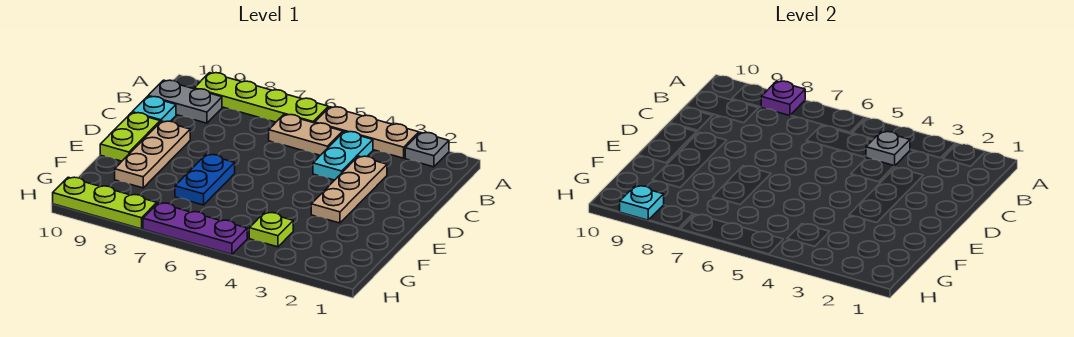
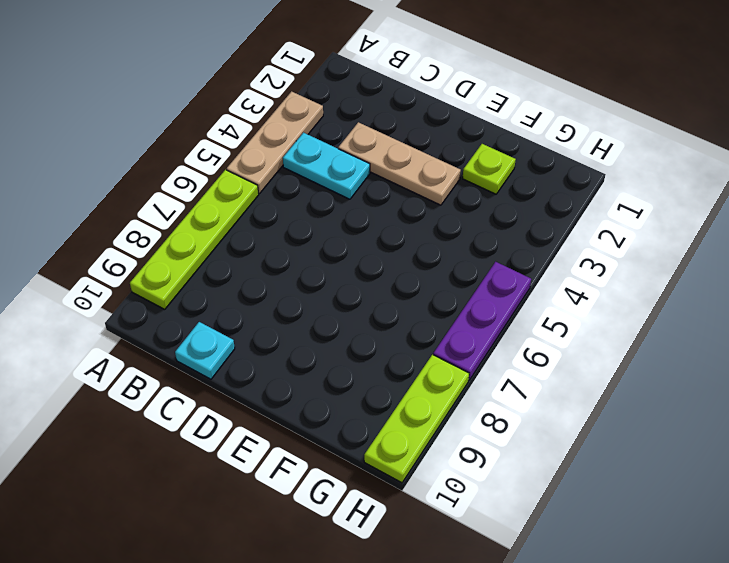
lime plate F2 level 1 -> lime plate G4 level 1
none -> grey plate A2 level 1
none -> tan plate B5:B6 level 1
none -> grey plate B9:B10 level 1

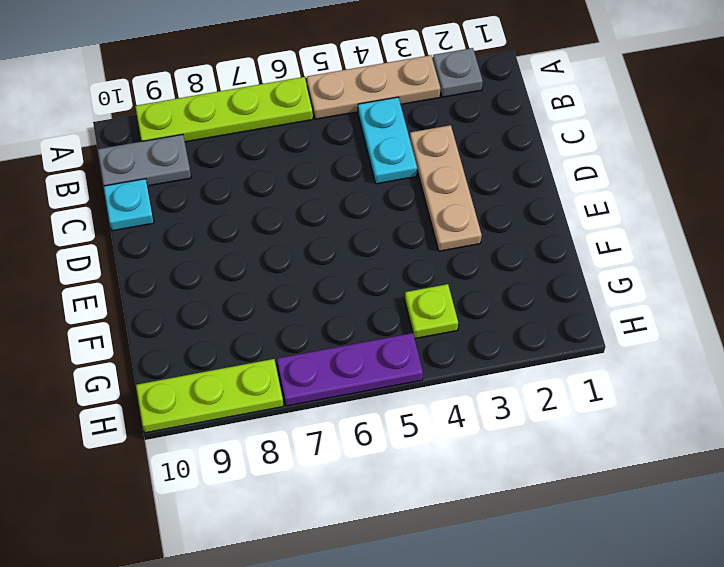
none -> tan plate B5:B6 level 1
none -> tan plate D9:F9 level 1
none -> lime plate D10:E10 level 1

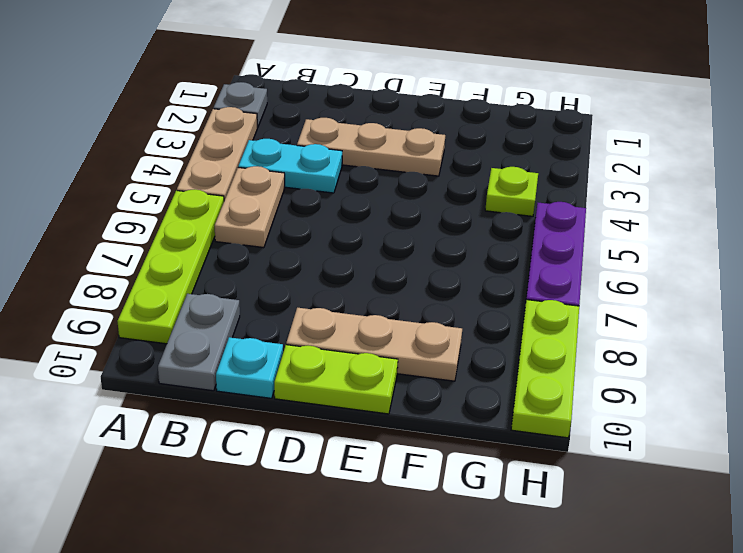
none -> blue plate E7:F7 level 1
none -> purple plate A8 level 2
none -> grey plate B4 level 2

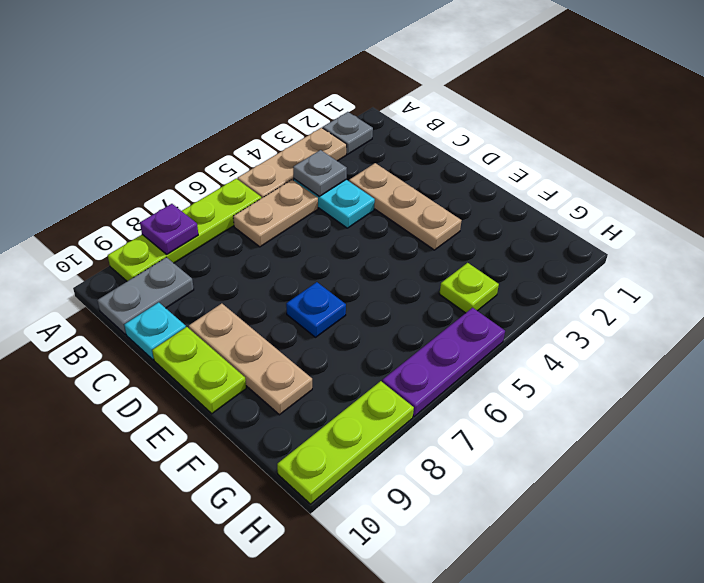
blue plate E7 level 1 -> blue plate E7:F7 level 1
none -> cyan plate H9 level 2

